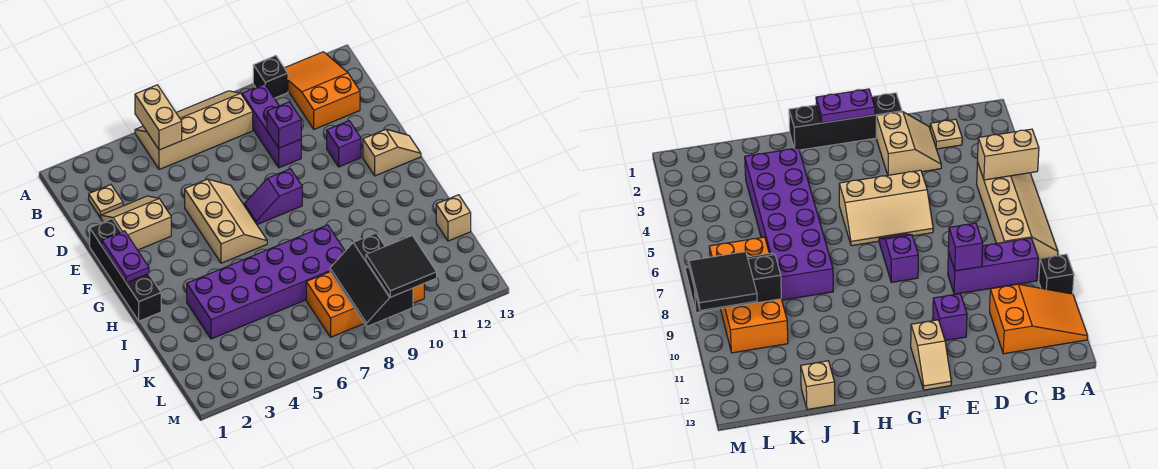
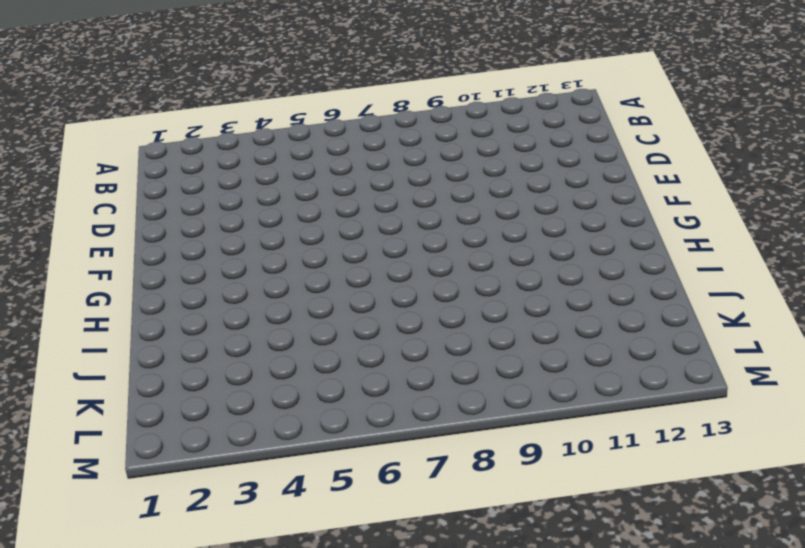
none -> tan slope A5:B8 level 1 top B
none -> black brick A10 level 1
none -> orange slope A11:C12 level 1 top C

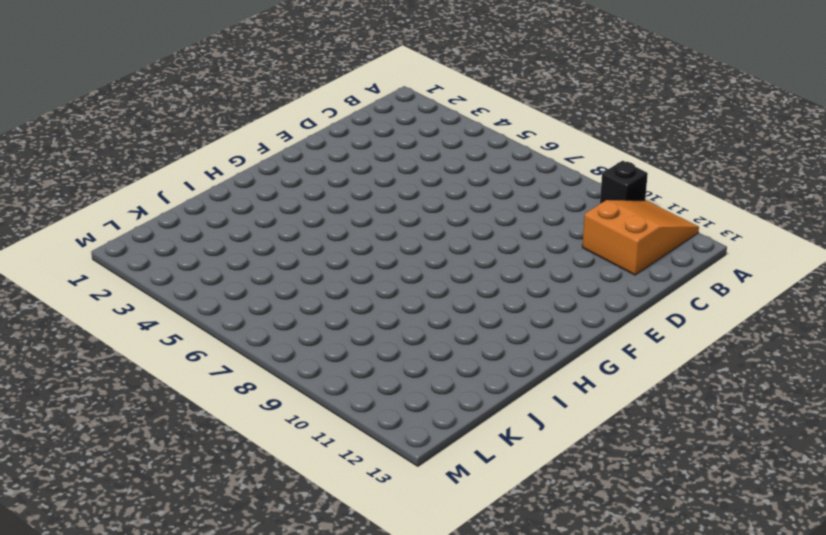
none -> tan slope A5:B8 level 1 top B
none -> purple brick B9:D9 level 1
none -> tan plate C2 level 1

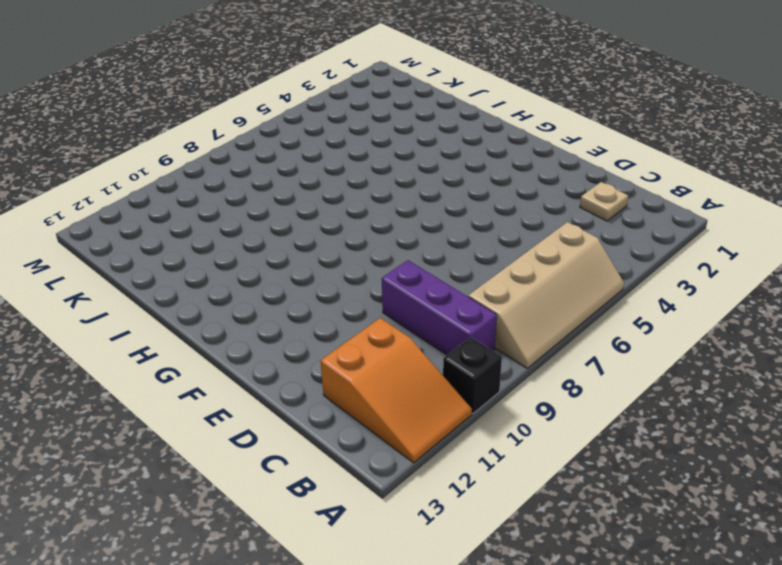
none -> tan slope D2:E3 level 1 top E
none -> black brick E1:H1 level 1
none -> tan slope E5:G6 level 1 top 5

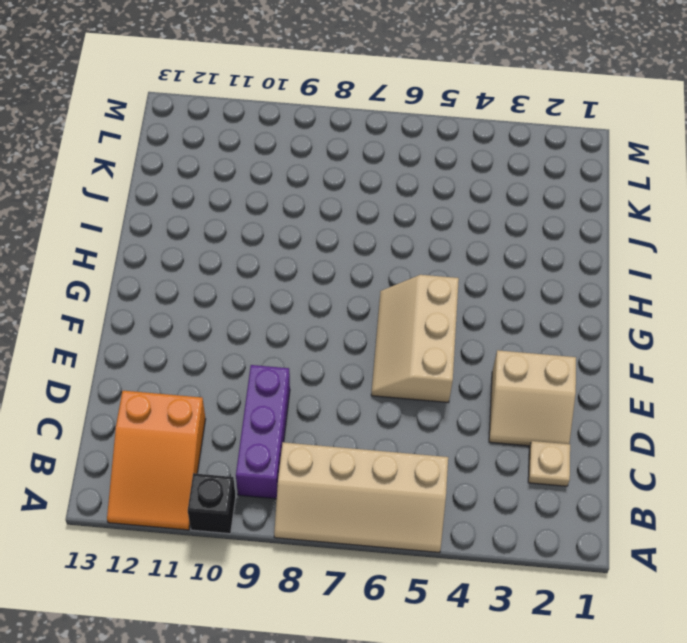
none -> black brick E1:H1 level 1
none -> purple brick E11 level 1
none -> purple slope F7:F8 level 1 top 8

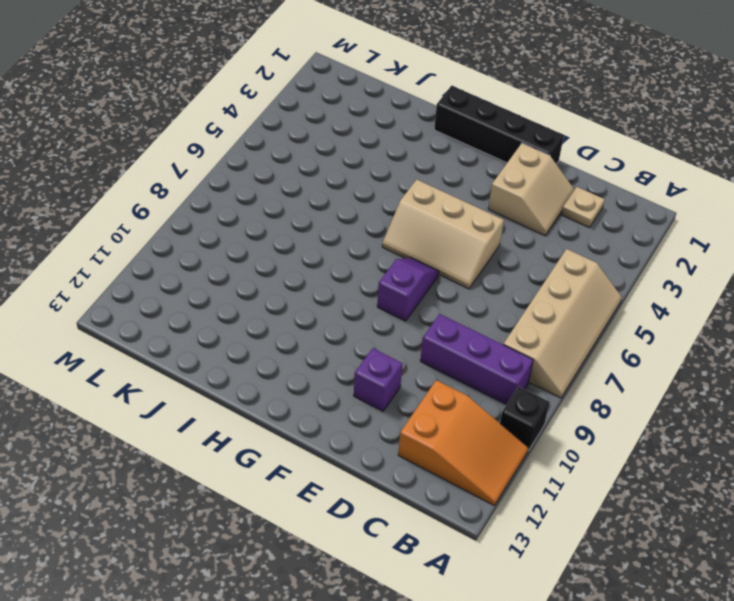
none -> tan slope F12:F13 level 1 top 12
none -> purple brick I3:J8 level 1
none -> tan brick J13 level 1

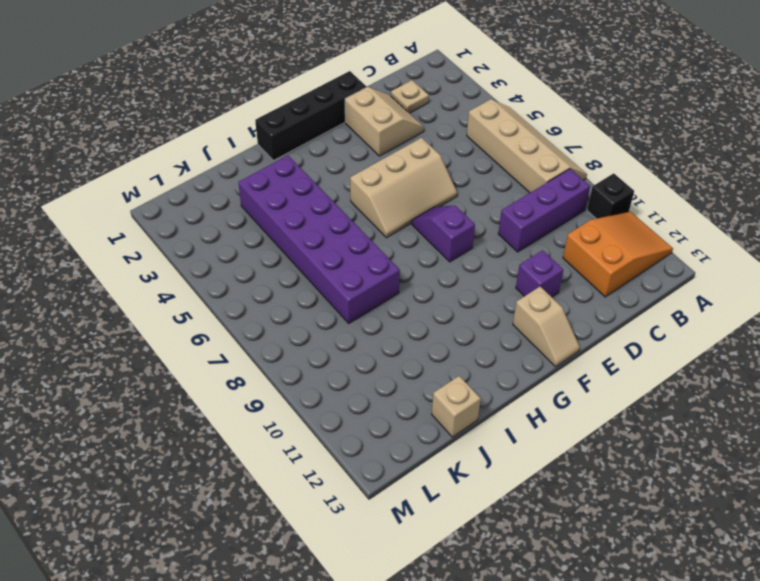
none -> orange brick K7:L10 level 1
none -> tan brick A5:B5 level 2
none -> purple brick D9 level 2

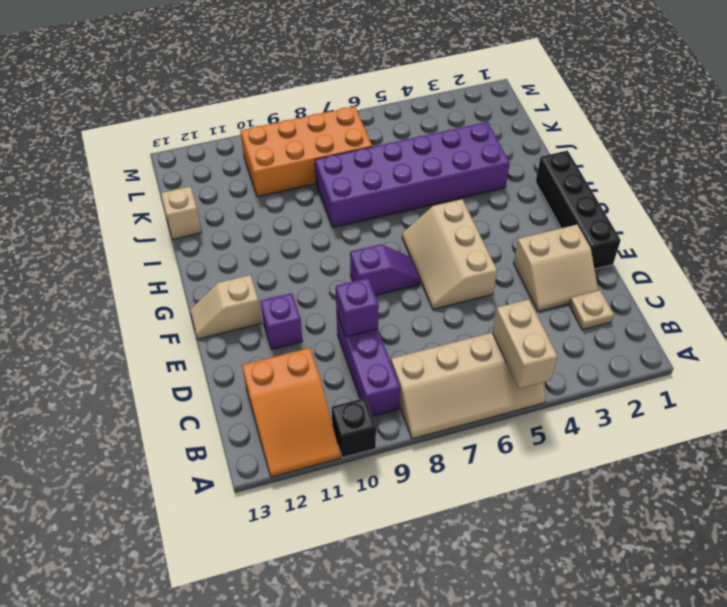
none -> purple plate F1:G1 level 2
none -> black slope K8:M9 level 2 top 9
none -> black tile L9:M10 level 3

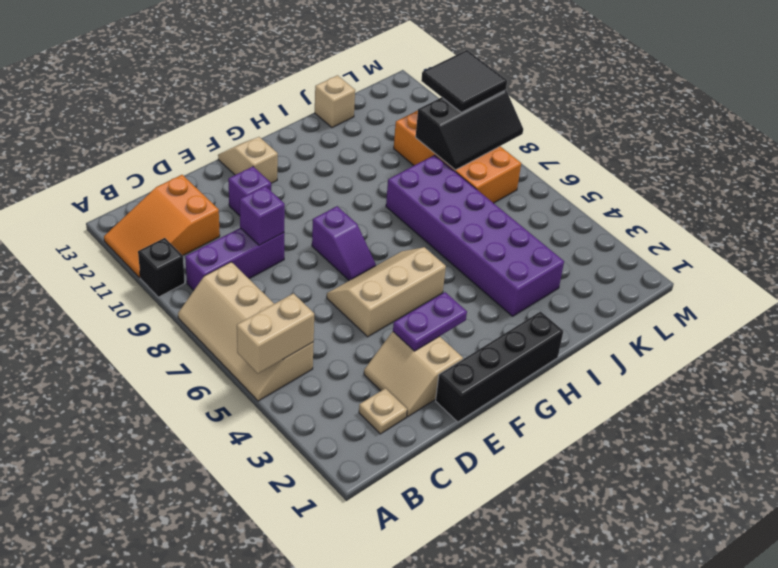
purple plate E3:F3 level 2 -> purple plate F1:G1 level 2

